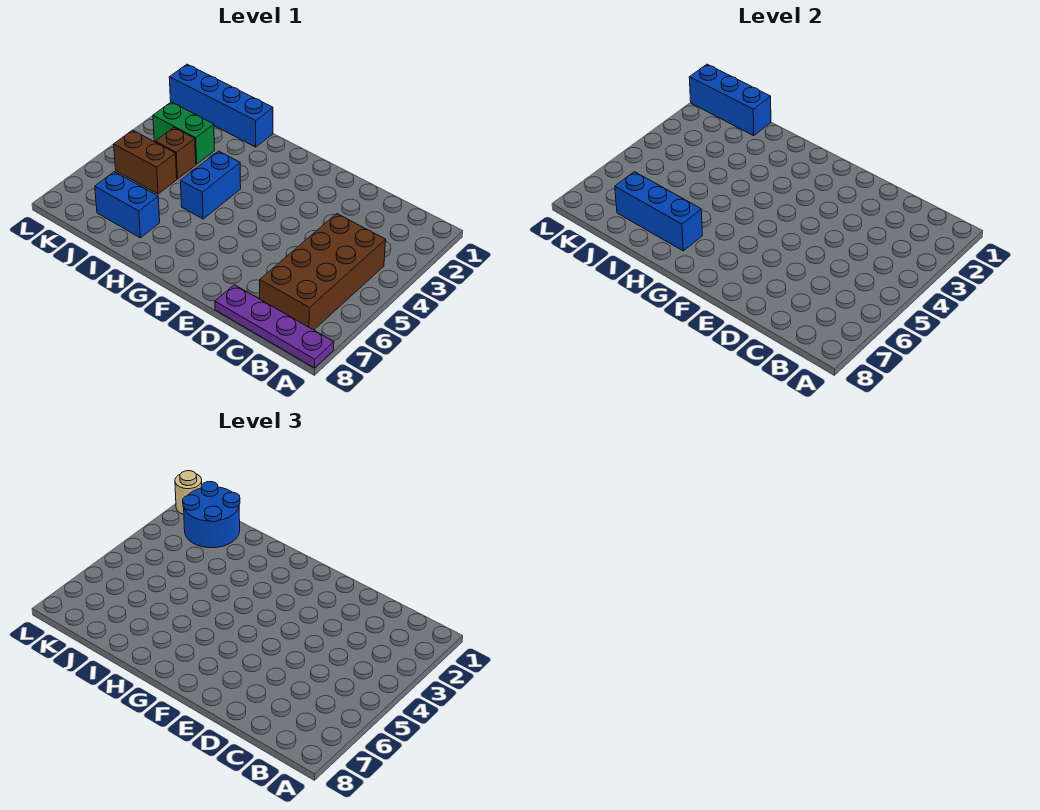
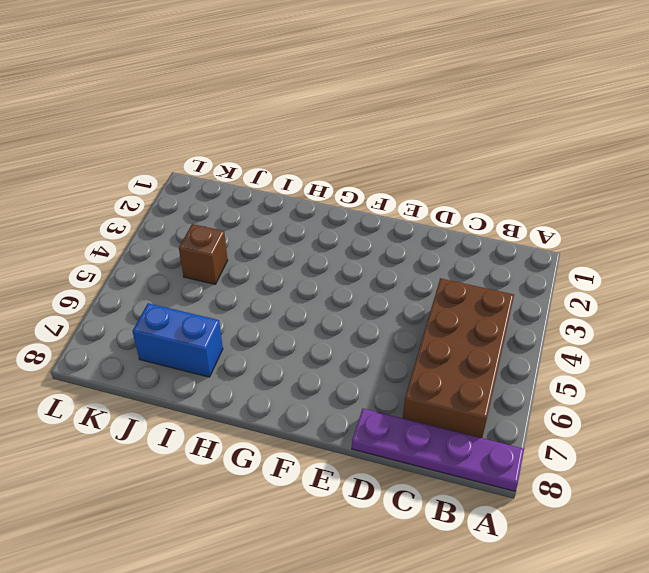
none -> blue brick H4:H5 level 1
none -> blue brick I1:L1 level 1
none -> green brick J3:K3 level 1

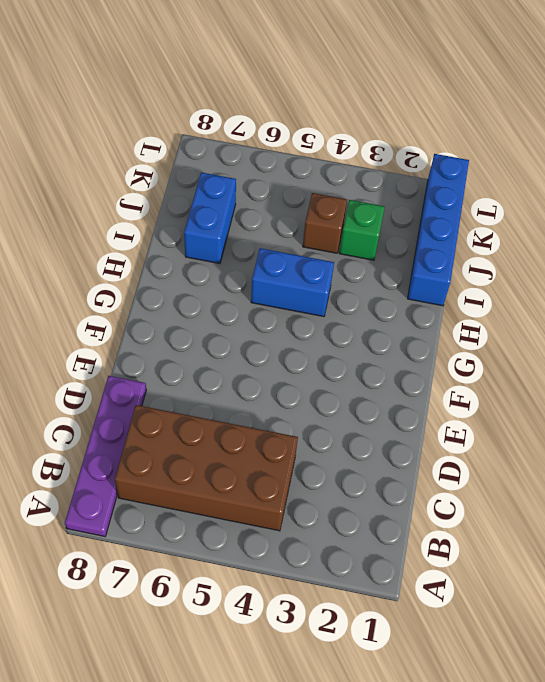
green brick J3 level 1 -> green brick J3:K3 level 1
none -> brown brick J5:K5 level 1
none -> blue brick H7:J7 level 2
none -> blue brick J1:L1 level 2

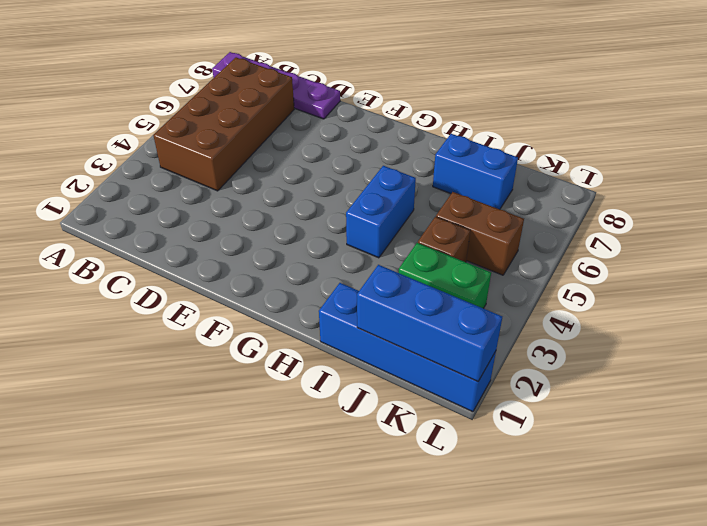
none -> blue brick H7:J7 level 2
none -> blue round brick J1:K2 level 3
none -> tan round brick L1 level 3

